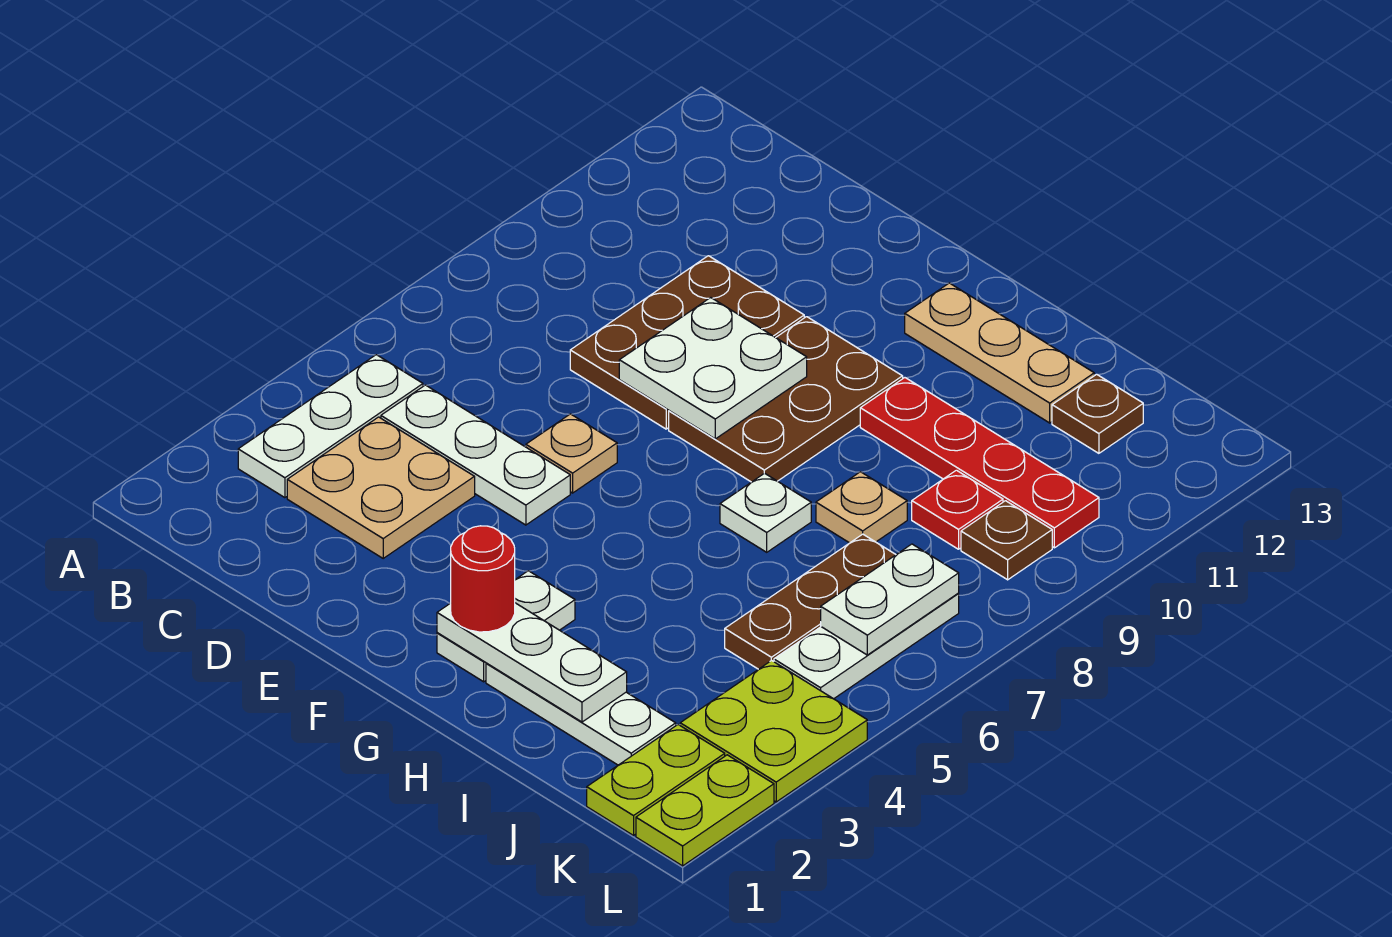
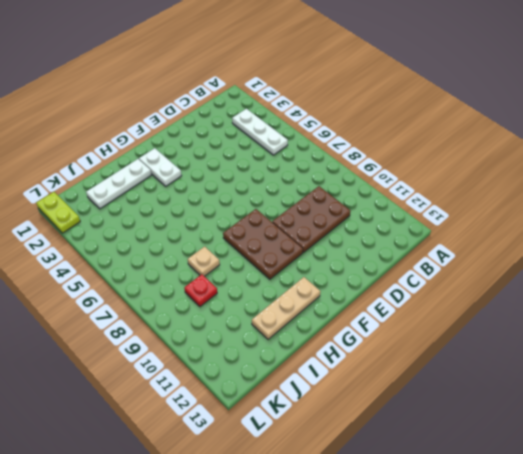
brown plate C9:E10 level 1 -> brown plate D8:E10 level 1
none -> tan plate C3:D4 level 1
none -> white plate C5:E5 level 1
none -> tan plate E6 level 1

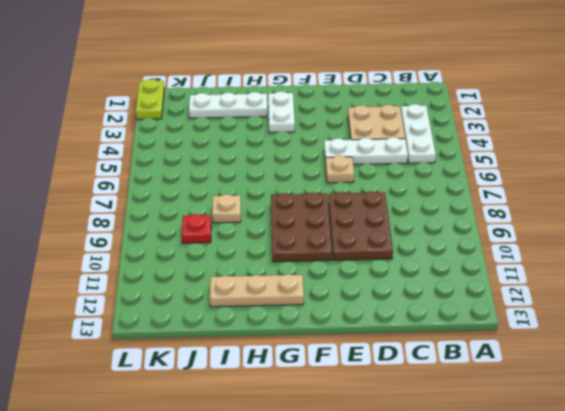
none -> white plate H7 level 1
none -> red plate H10:K10 level 1
none -> brown plate J5:J7 level 1

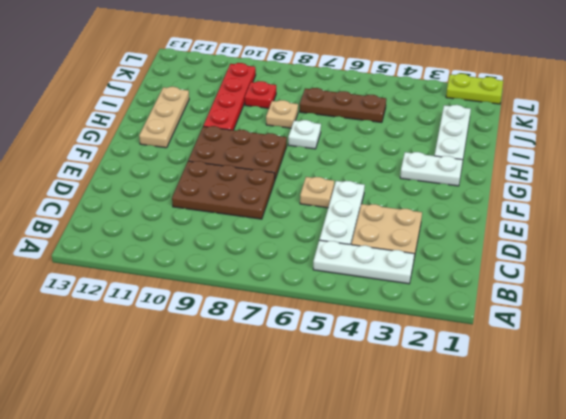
none -> brown plate J12 level 1
none -> lime plate K1:K2 level 1
none -> lime plate K3:L4 level 1

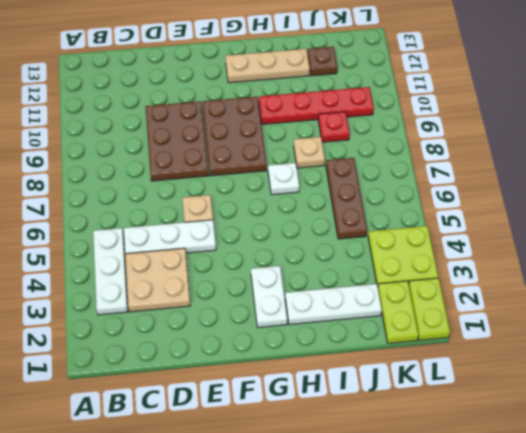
none -> white plate K5:K7 level 1
none -> brown plate K9 level 1
none -> white plate E8:F9 level 2

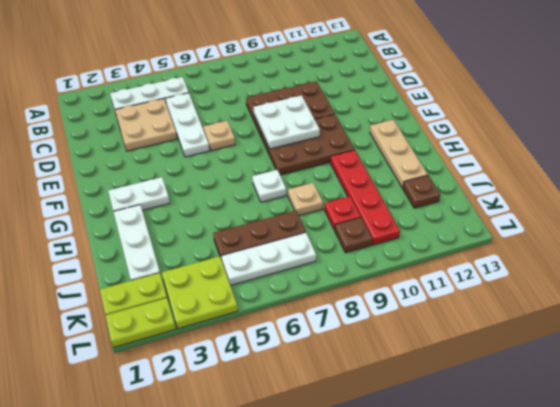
none -> white plate G2:I2 level 2
none -> white plate K6:K7 level 2
none -> red round brick G2 level 3

